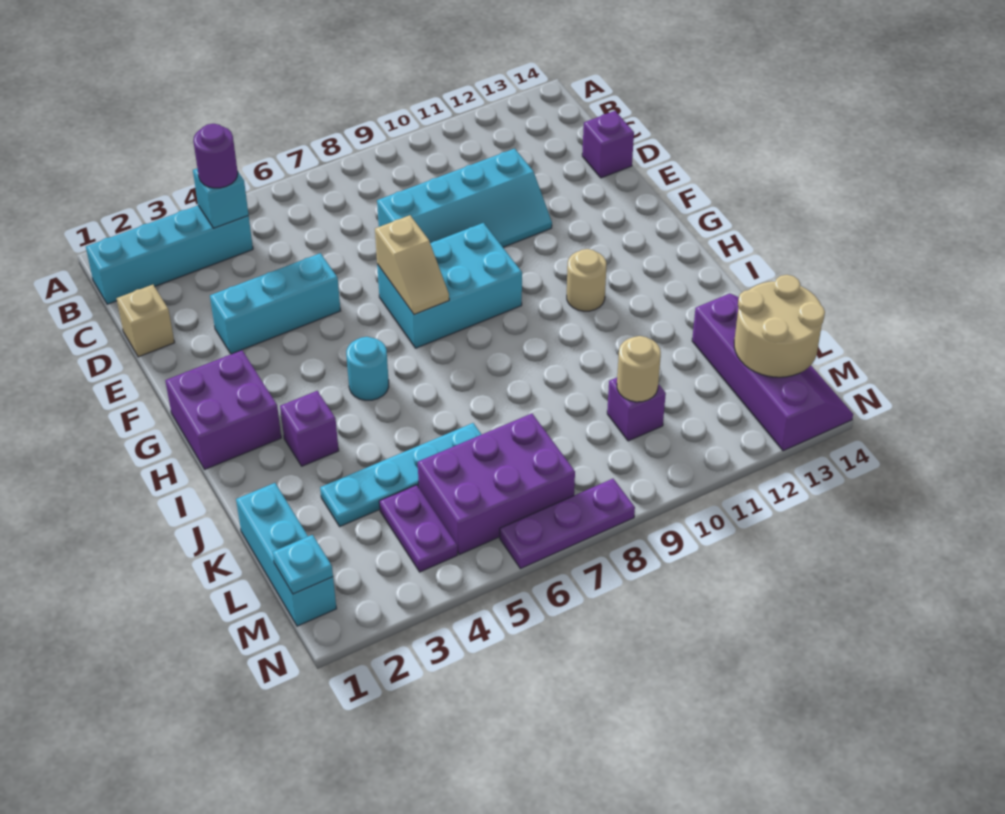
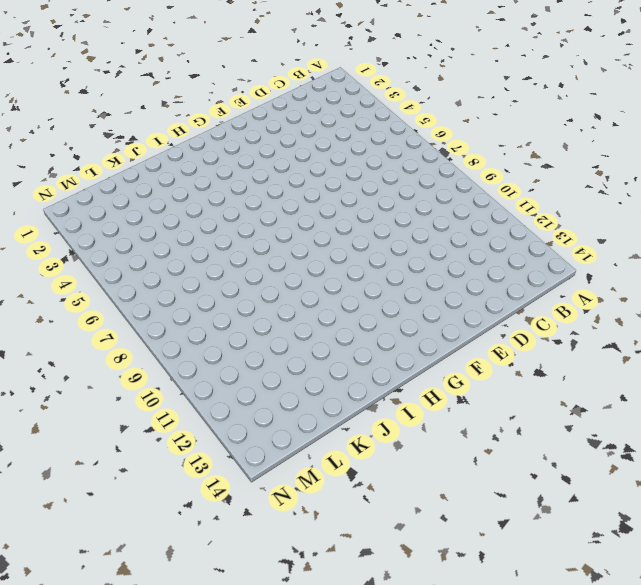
none -> cyan brick B1:B4 level 1
none -> tan brick D1 level 1
none -> cyan slope D8:E11 level 1 top D

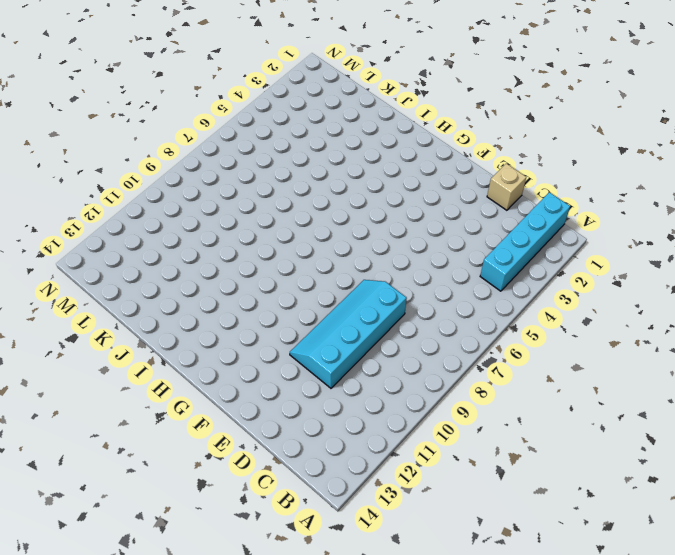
none -> purple brick D14 level 1
none -> cyan brick E3:E5 level 1
none -> cyan brick F7:G9 level 1

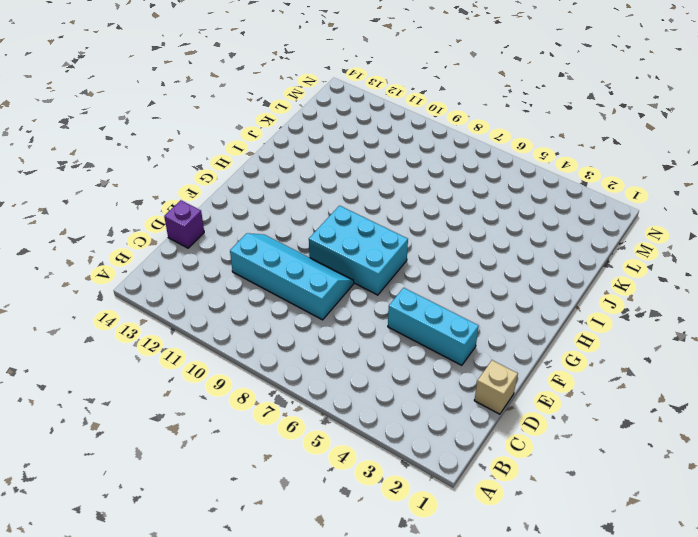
none -> cyan brick B1:B4 level 1
none -> purple brick G1:H2 level 1
none -> cyan round brick H5 level 1

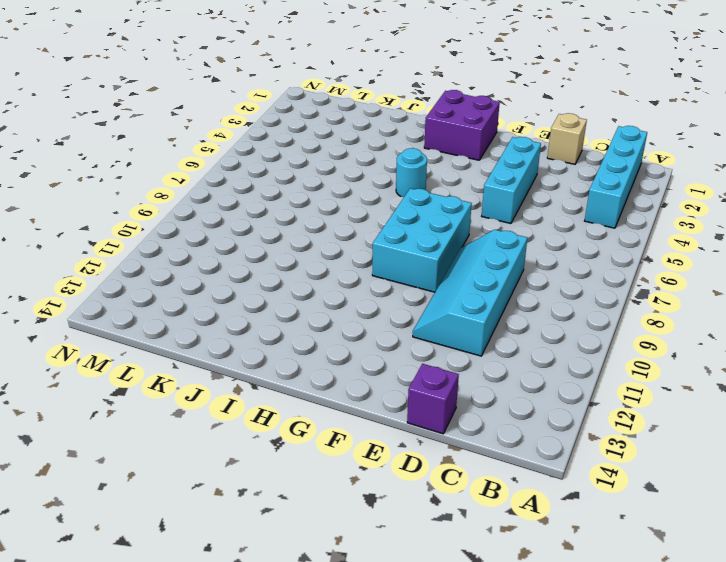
none -> tan round brick H11 level 1
none -> purple brick I3 level 1
none -> cyan brick K1:M1 level 1

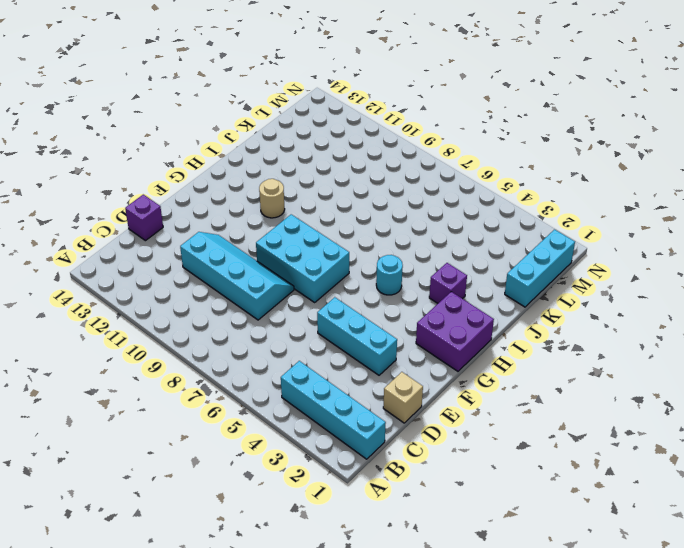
none -> cyan plate K3:K6 level 1
none -> purple slope K13:N14 level 1 top 13
none -> purple plate L4:M4 level 1

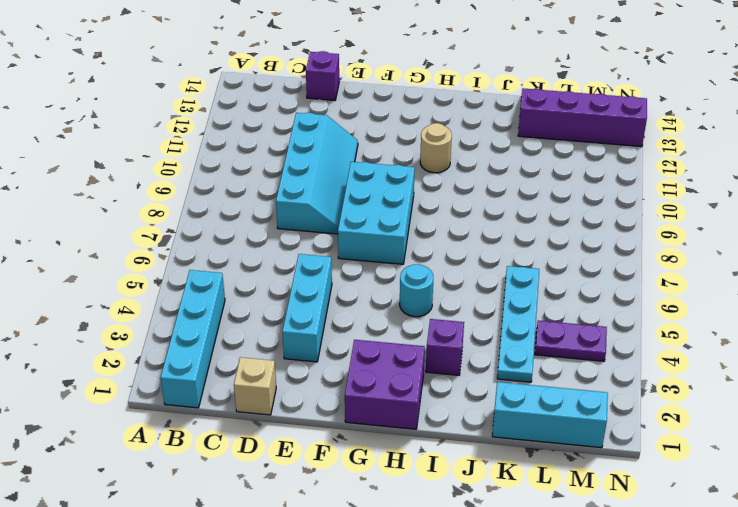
none -> purple brick L5:M7 level 1
none -> purple brick L10 level 1
none -> purple plate N6:N8 level 1

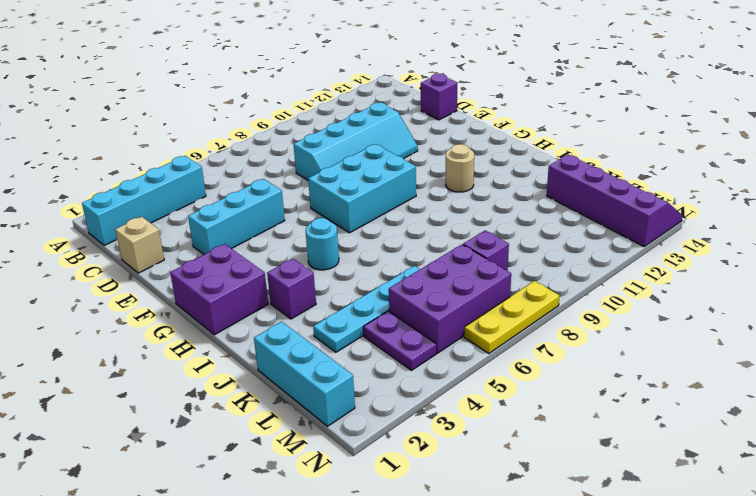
purple brick L8 level 1 -> purple brick L10 level 1
yellow plate N6:N8 level 1 -> purple plate N6:N8 level 1
none -> cyan brick B4 level 2
none -> tan slope F7:G7 level 2 top F
none -> tan round brick L10 level 2

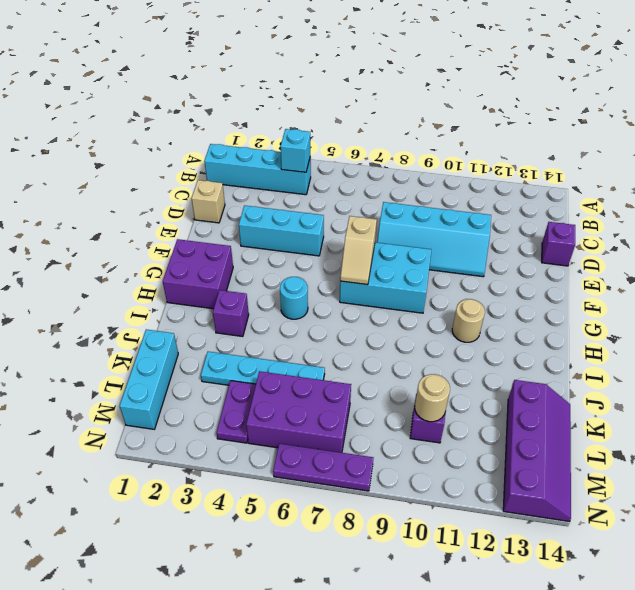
none -> tan round brick L13:M14 level 2
none -> cyan plate M1 level 2
none -> purple round brick B4 level 3

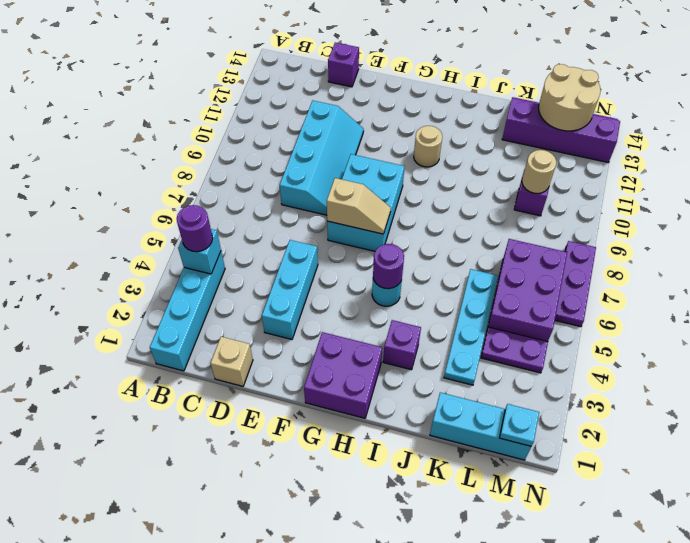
purple round brick H5 level 2 -> none

